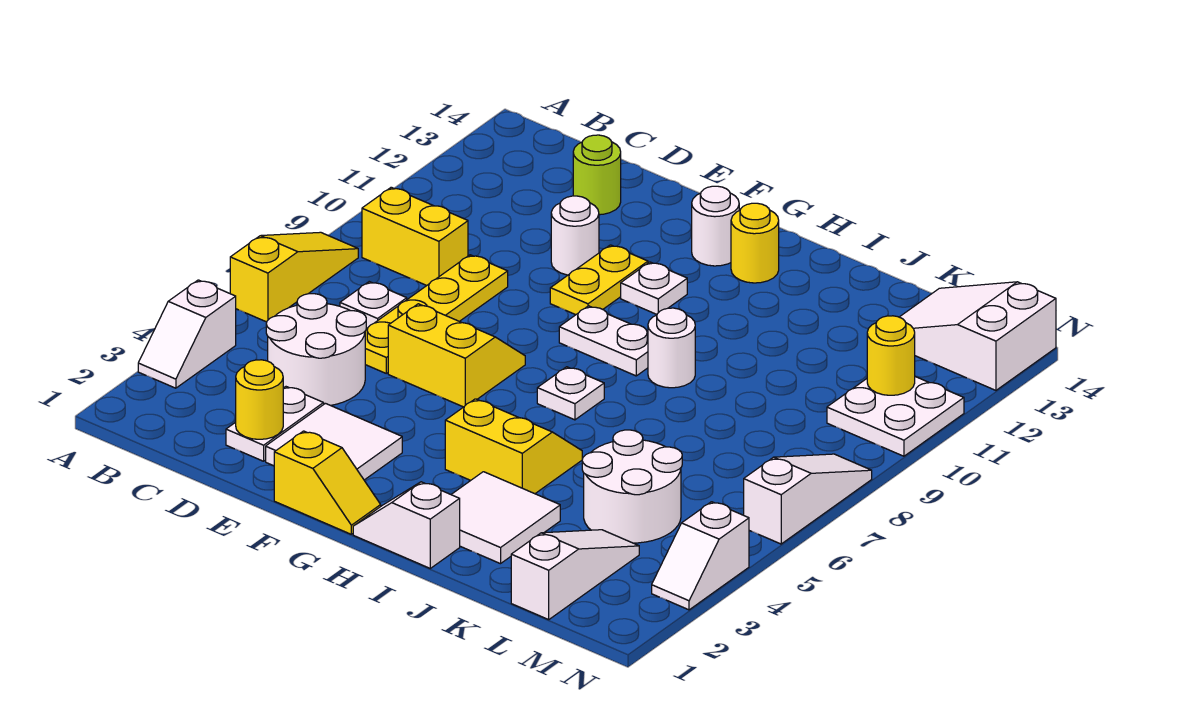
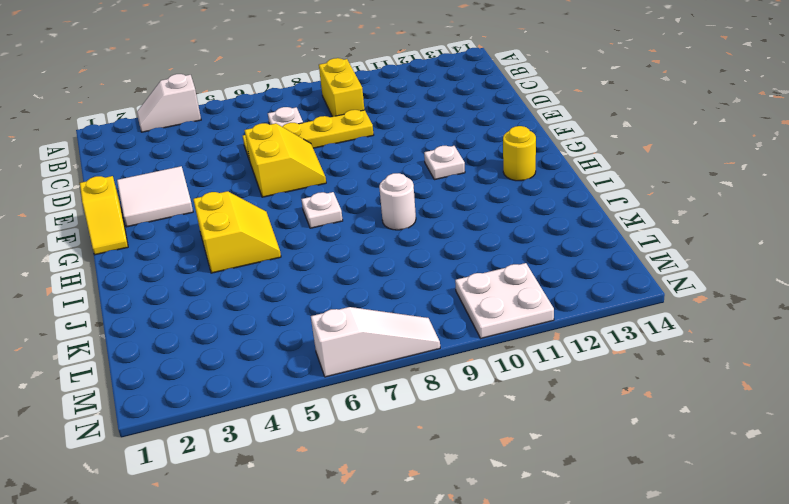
none -> yellow slope A6:A8 level 1 top 6
none -> white round brick C4:D5 level 1
none -> white plate D2:D3 level 1
none -> lime round brick D13 level 1

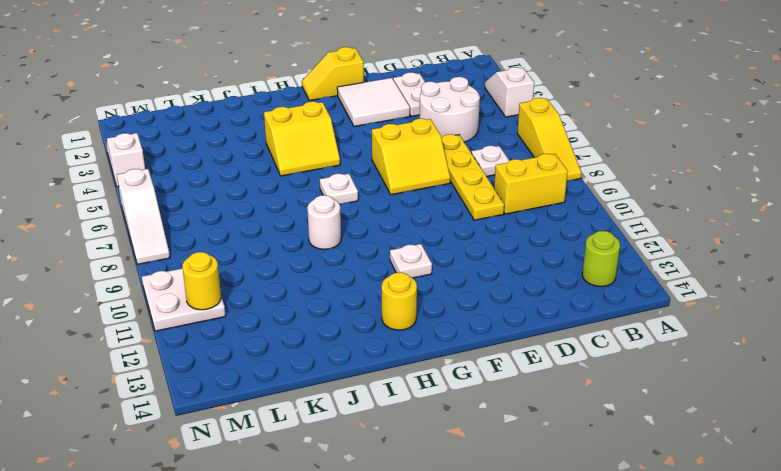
lime round brick B13 level 1 -> lime round brick D13 level 1
none -> white round brick E11 level 1
none -> yellow plate F10:F11 level 1
none -> white plate G9:H9 level 1
none -> white round brick G13 level 1

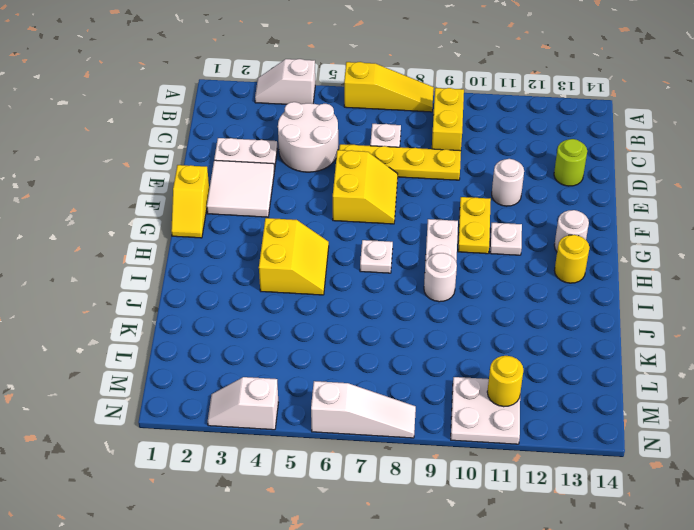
yellow plate F10:G10 level 1 -> yellow plate F10:F11 level 1
none -> white slope H1:I1 level 1 top I
none -> white tile I2:J3 level 1
none -> white round brick K4:L5 level 1
none -> white slope L1:L3 level 1 top 1

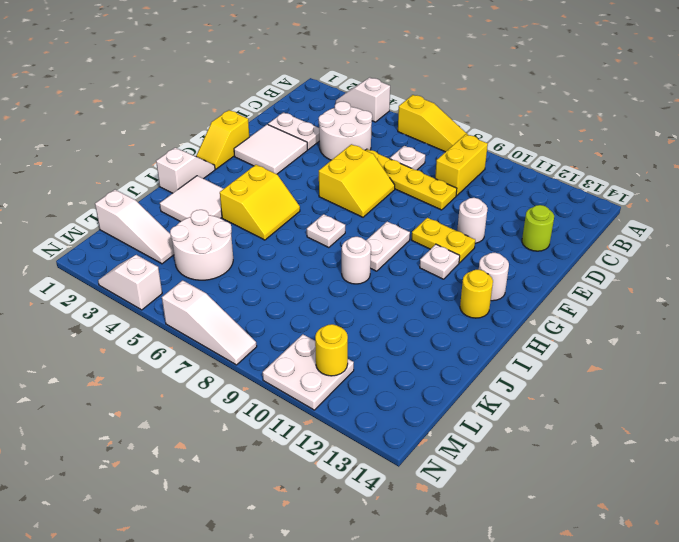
none -> white slope L13:N14 level 1 top N
none -> yellow round brick D2 level 2

